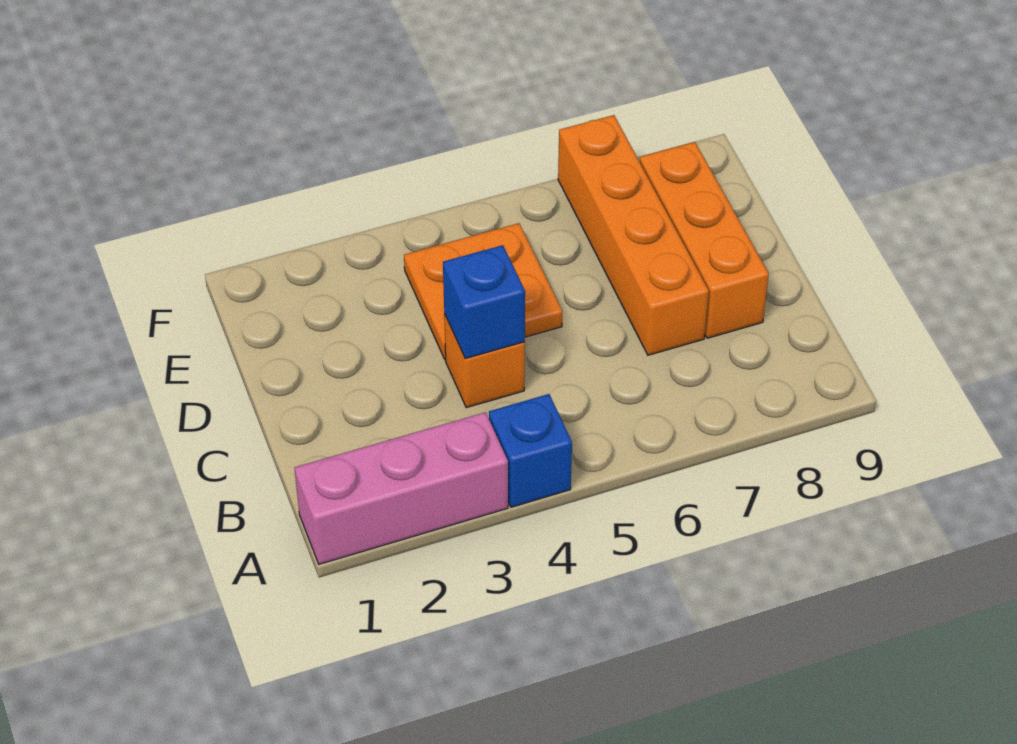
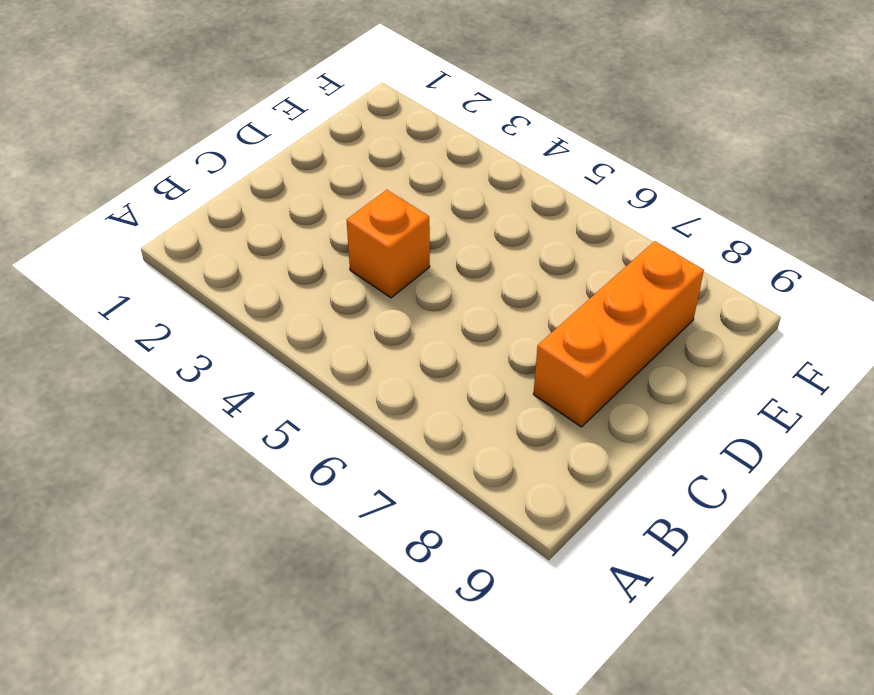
none -> pink brick A1:A3 level 1
none -> blue brick A4 level 1

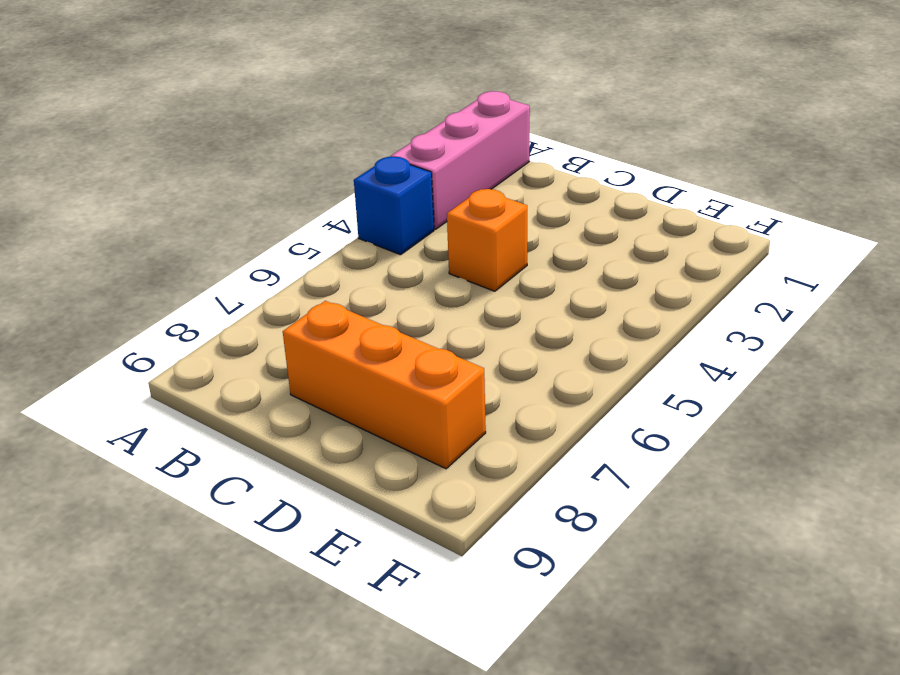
none -> orange brick C7:F7 level 1
none -> orange plate D4:E5 level 1

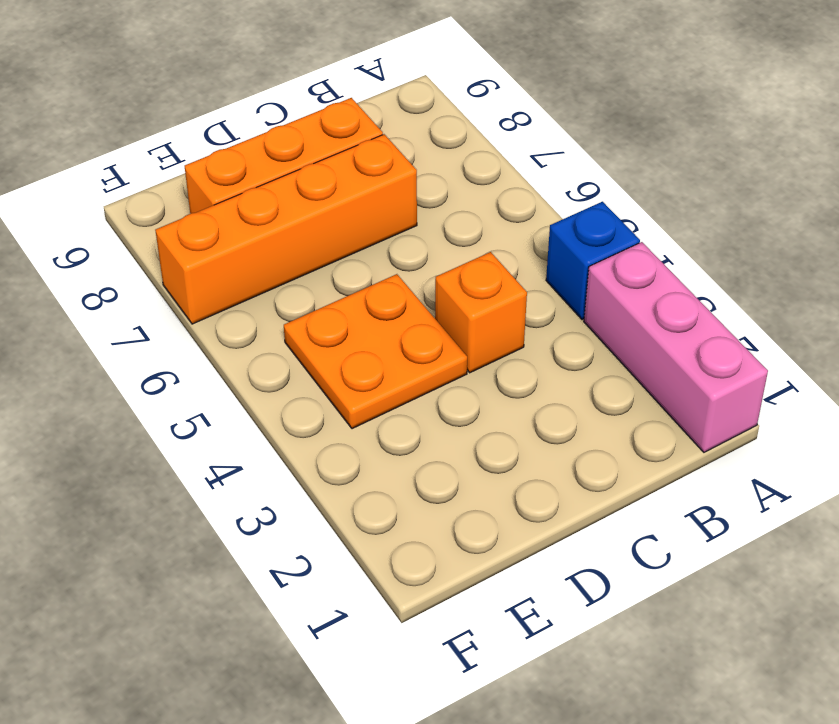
none -> blue brick C4 level 2

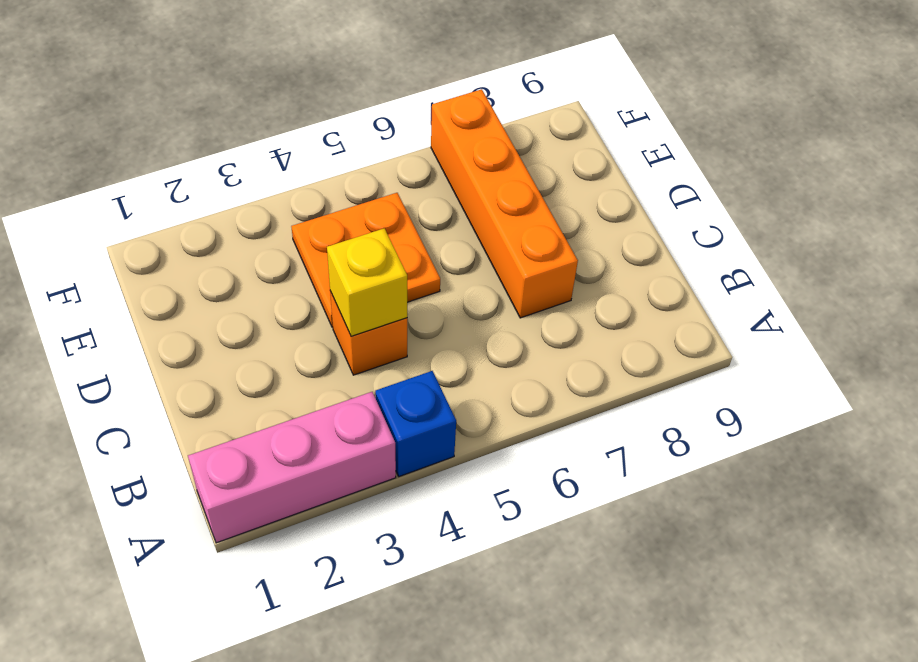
yellow brick C4 level 2 -> blue brick C4 level 2
none -> orange brick C8:E8 level 1

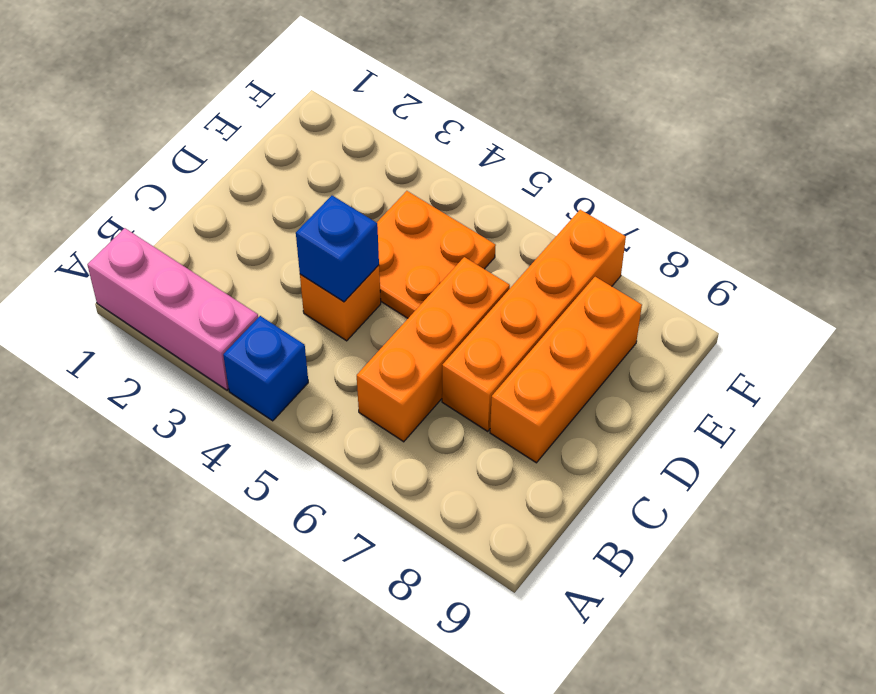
orange brick B6:D6 level 1 -> none

